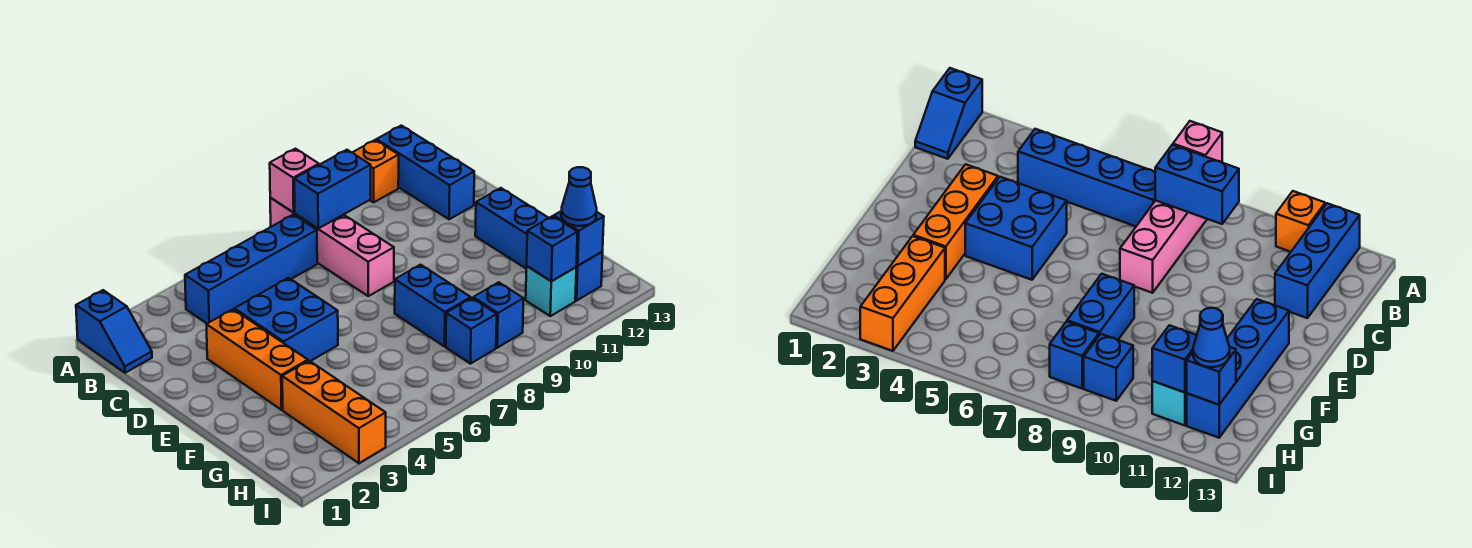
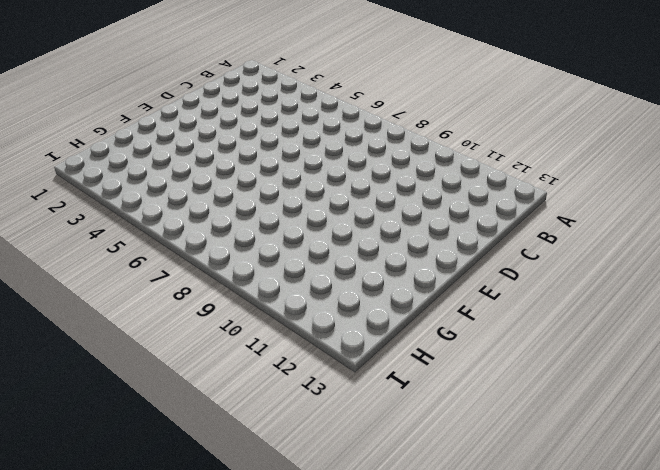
none -> blue slope A1:B1 level 1 top A
none -> pink brick A8:D8 level 1
none -> orange brick A11 level 1

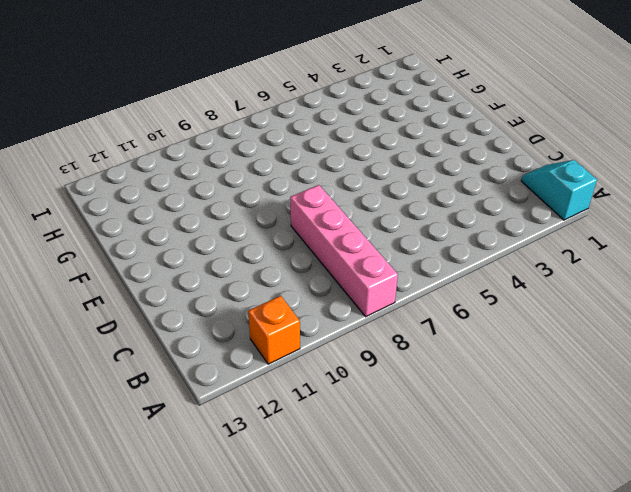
cyan slope A1:B1 level 1 top A -> blue slope A1:B1 level 1 top A
none -> blue brick A12:C12 level 1
none -> blue brick B4:B7 level 1
none -> orange brick D3:F3 level 1

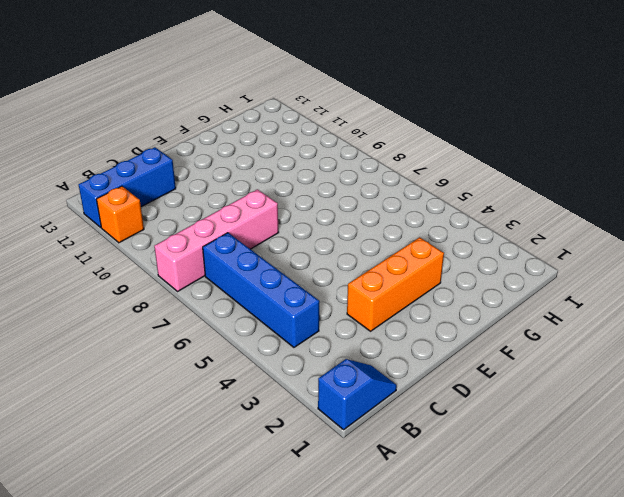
none -> blue brick D4:E5 level 1
none -> blue brick E12:H12 level 1
none -> blue brick F8:G8 level 1

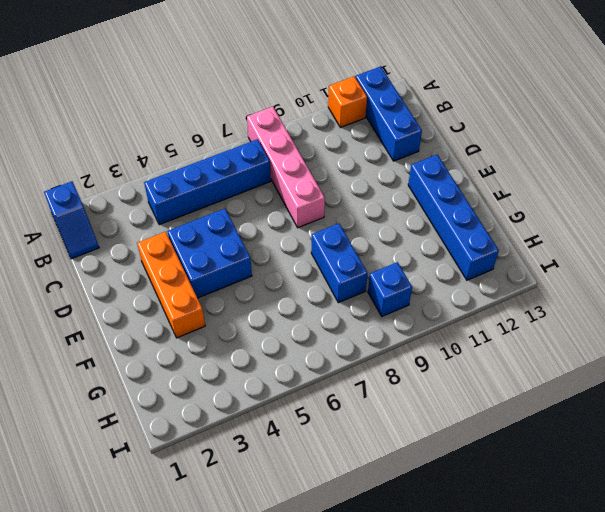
none -> orange brick G3:I3 level 1
none -> blue brick H8 level 1
none -> cyan brick H11 level 1

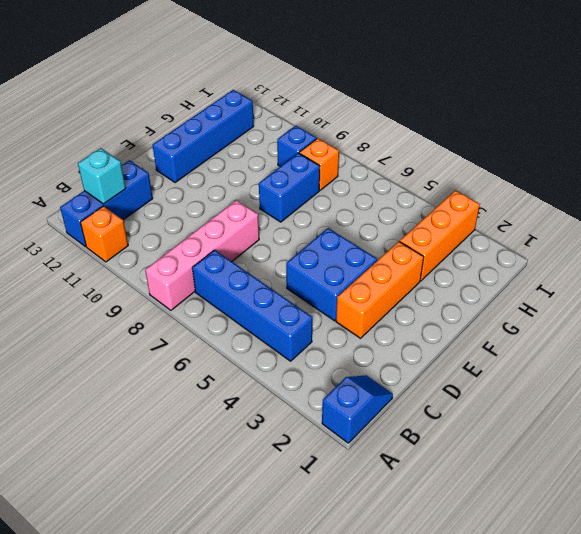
cyan brick B12 level 2 -> cyan brick H11 level 1
orange brick H8 level 1 -> blue brick H8 level 1
none -> pink brick A8 level 2
none -> blue brick B8:B9 level 2
none -> blue brick H11 level 2

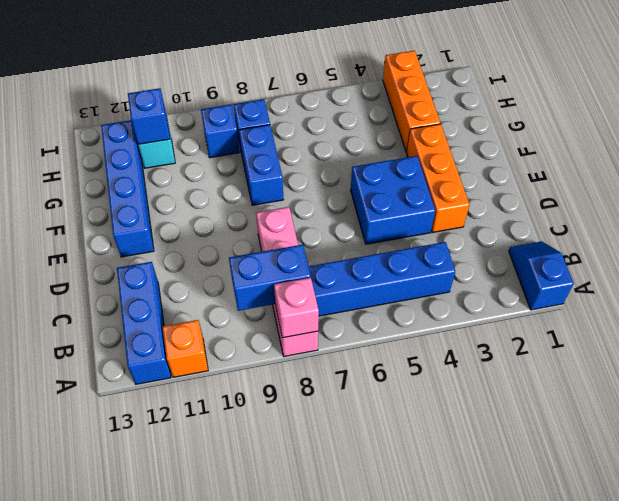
none -> blue brick H12 level 2
none -> blue cone H12 level 3

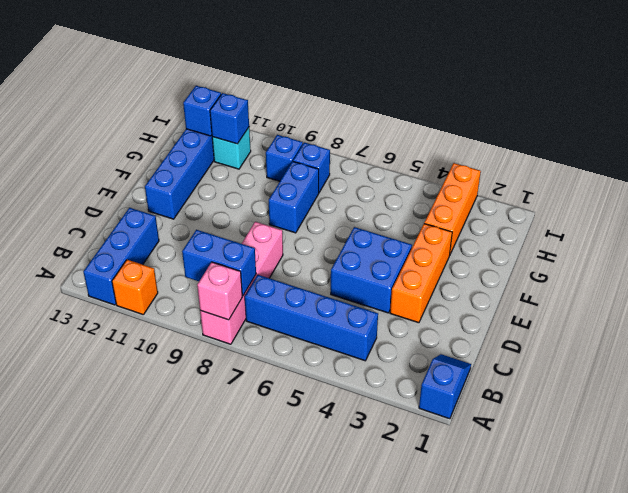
none -> blue cone H12 level 3

